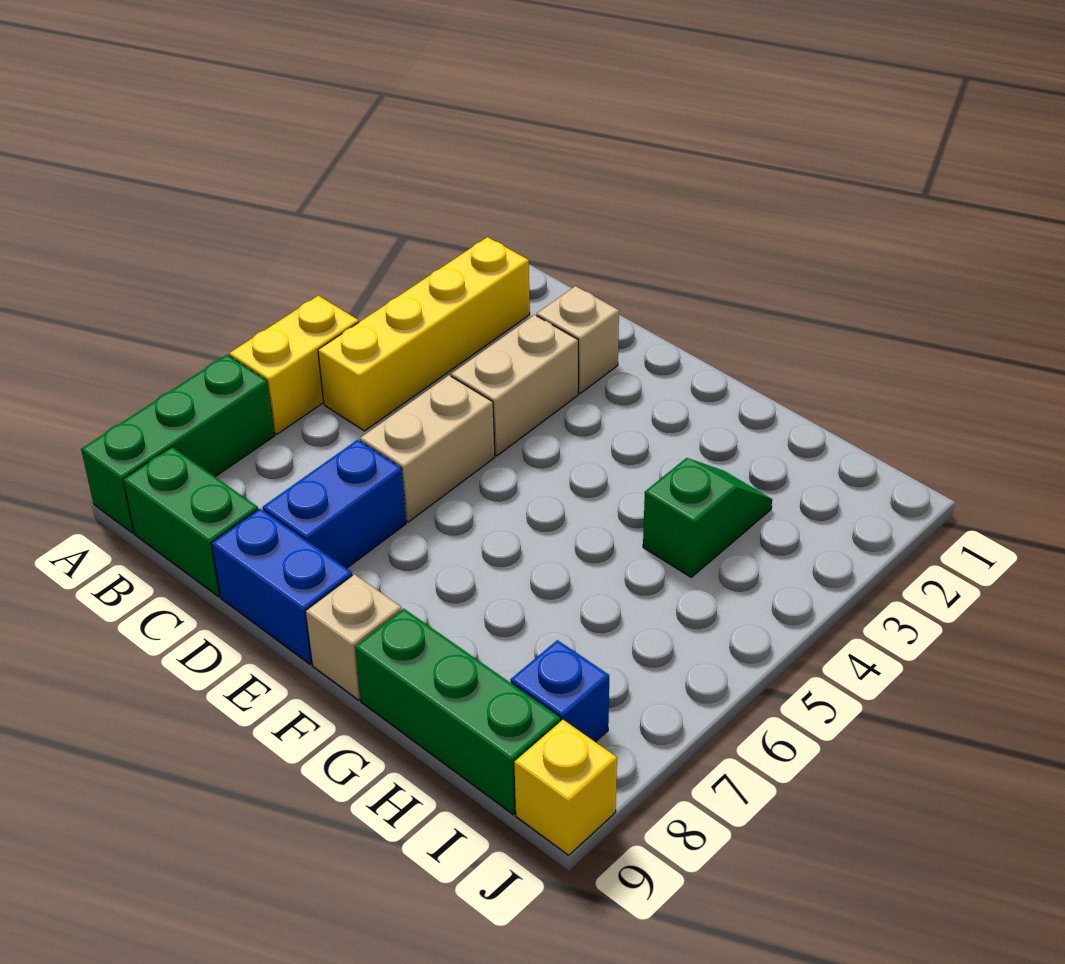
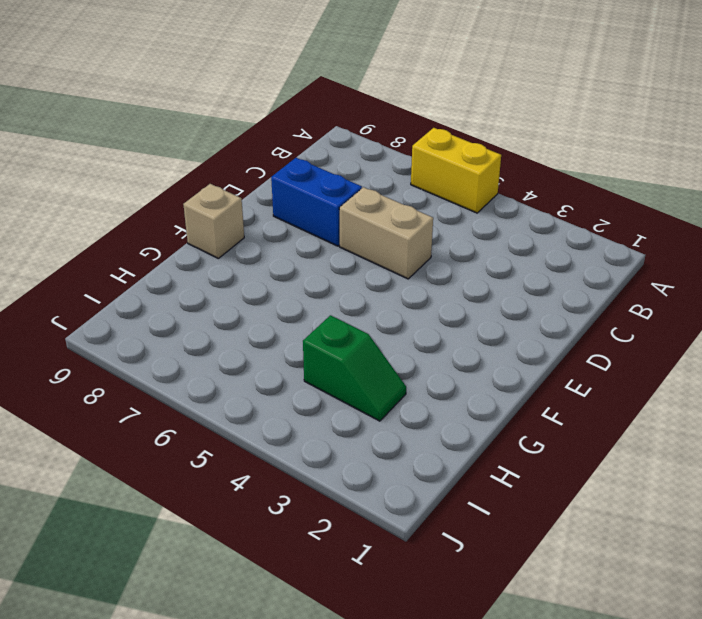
none -> green brick A7:A9 level 1
none -> yellow brick B2:B5 level 1
none -> green brick B9:C9 level 1

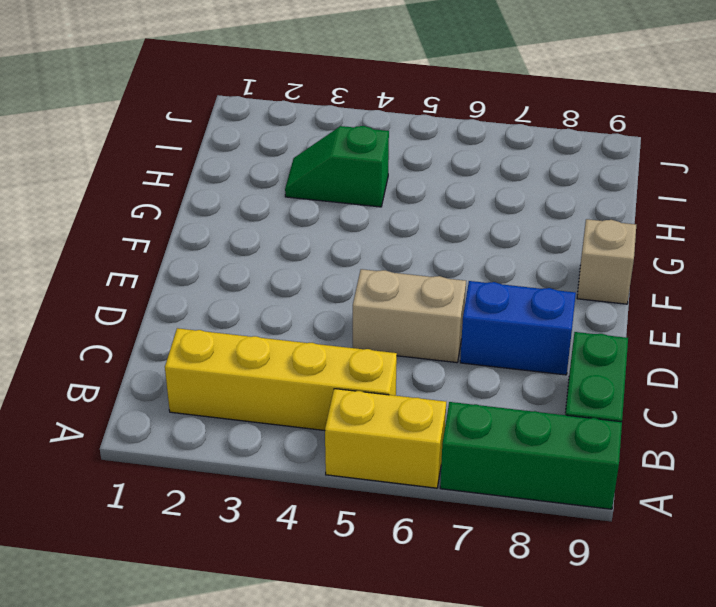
none -> tan brick D2 level 1
none -> tan brick D3:D4 level 1
none -> blue brick D9:E9 level 1

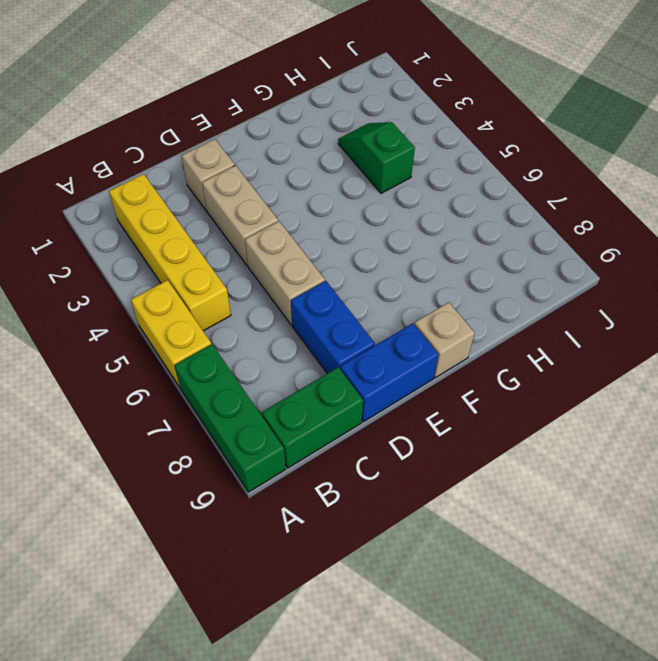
none -> green brick G9:I9 level 1
none -> blue brick I8 level 1
none -> yellow brick J9 level 1

